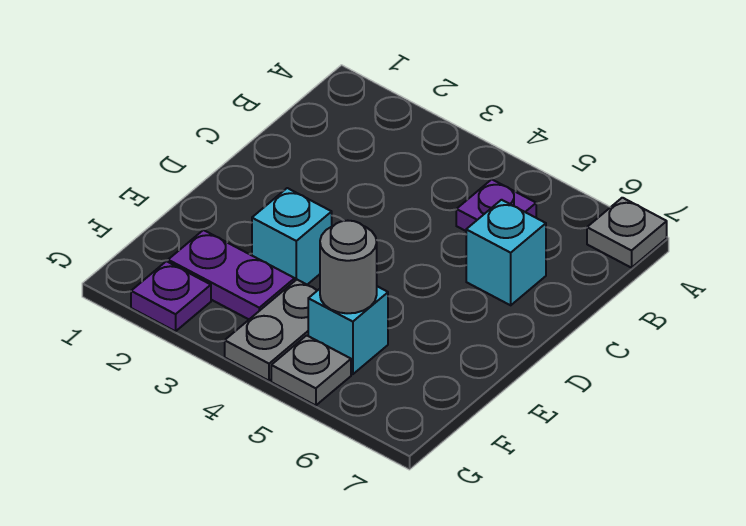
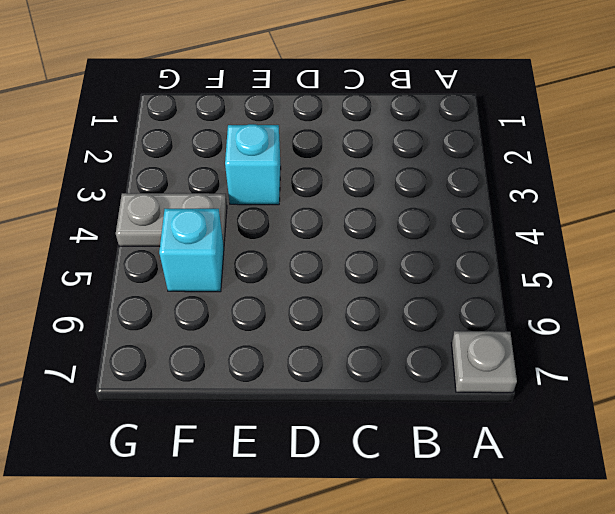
none -> purple plate B5 level 1
none -> cyan brick C6 level 1

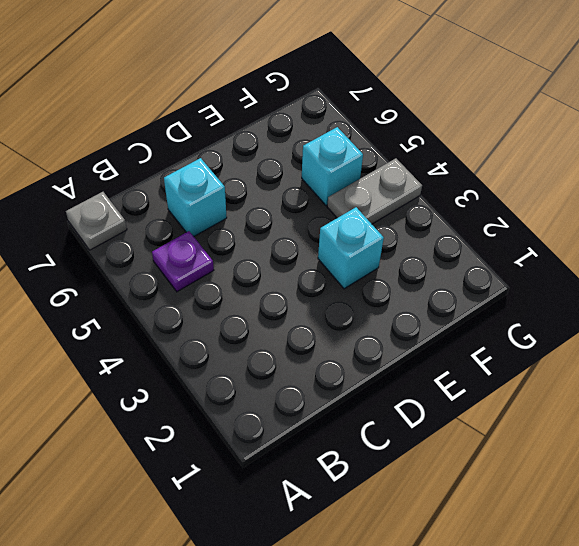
none -> purple plate F2:F3 level 1
none -> purple plate G2 level 1

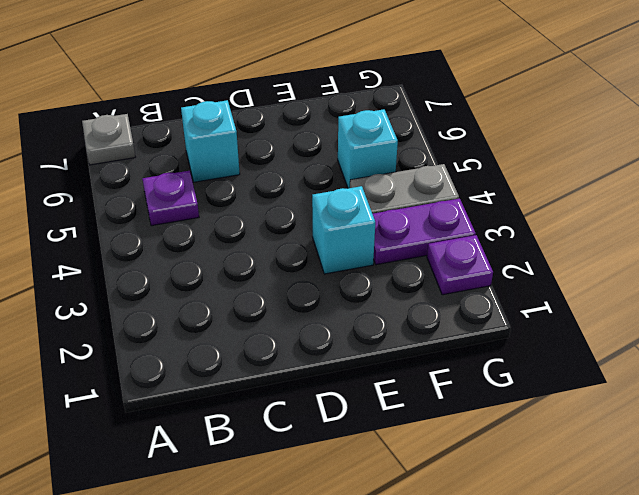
purple plate F3:G3 level 1 -> purple plate F2:F3 level 1
none -> grey plate G5 level 1
none -> grey round brick F5 level 2

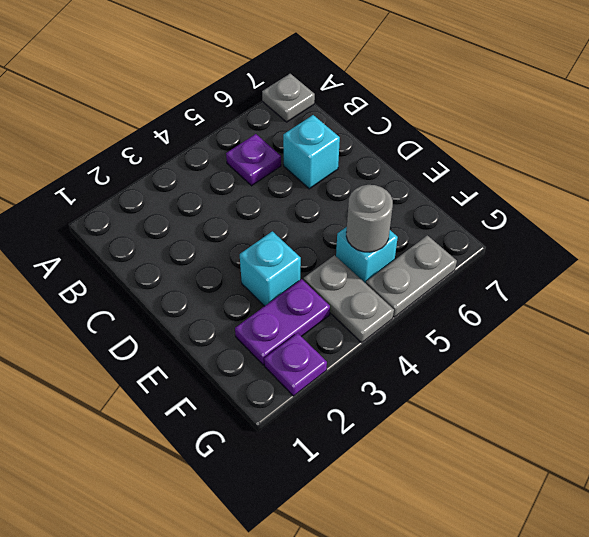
grey plate G5:G6 level 1 -> grey plate G5 level 1

